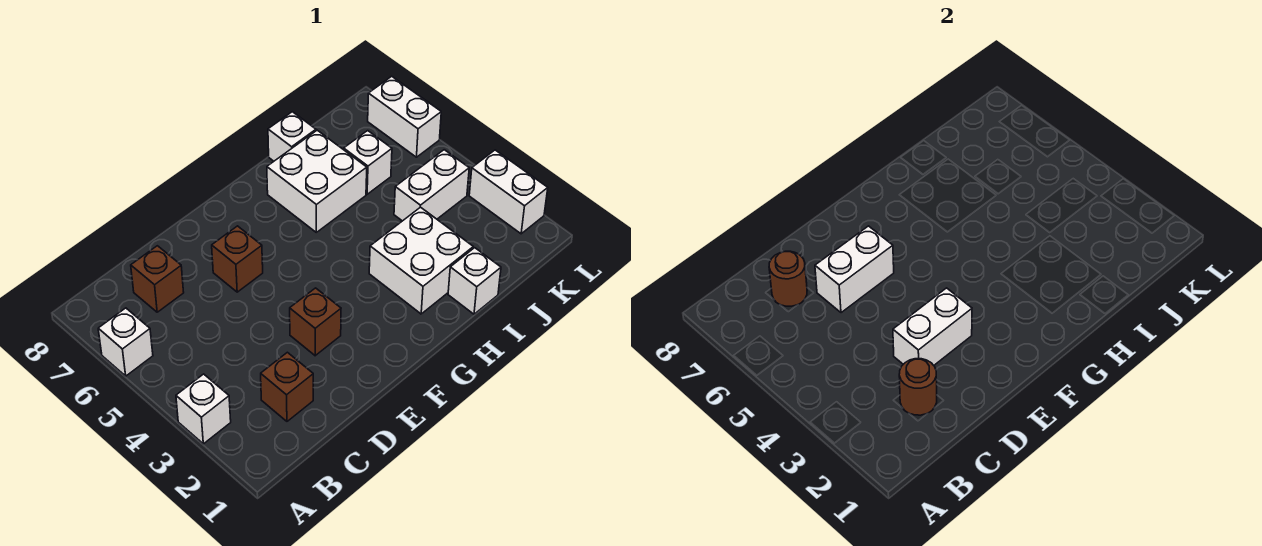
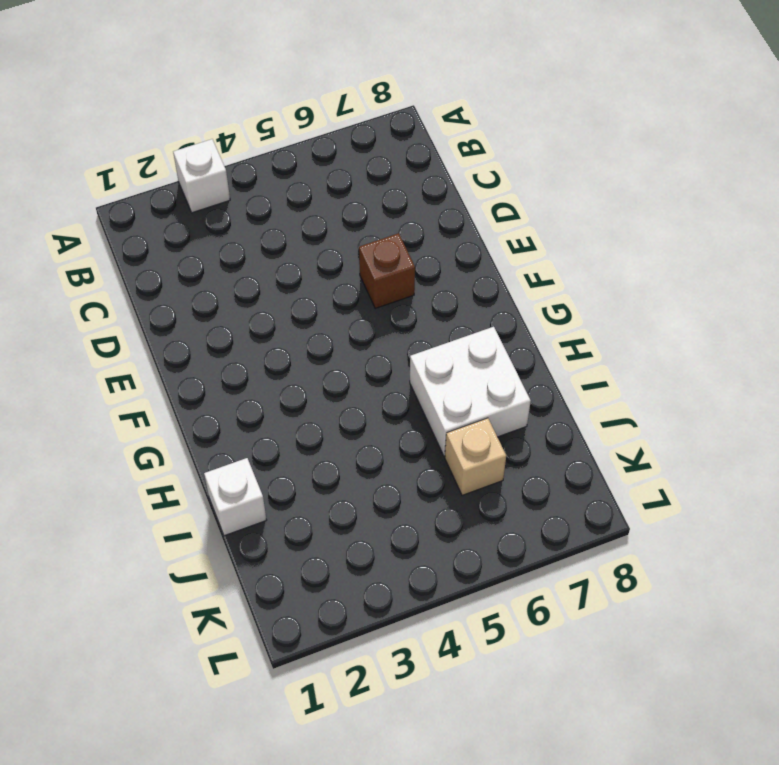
tan brick J6 level 1 -> white brick J6 level 1
none -> white brick A6 level 1
none -> brown brick C2 level 1
none -> brown brick C7 level 1

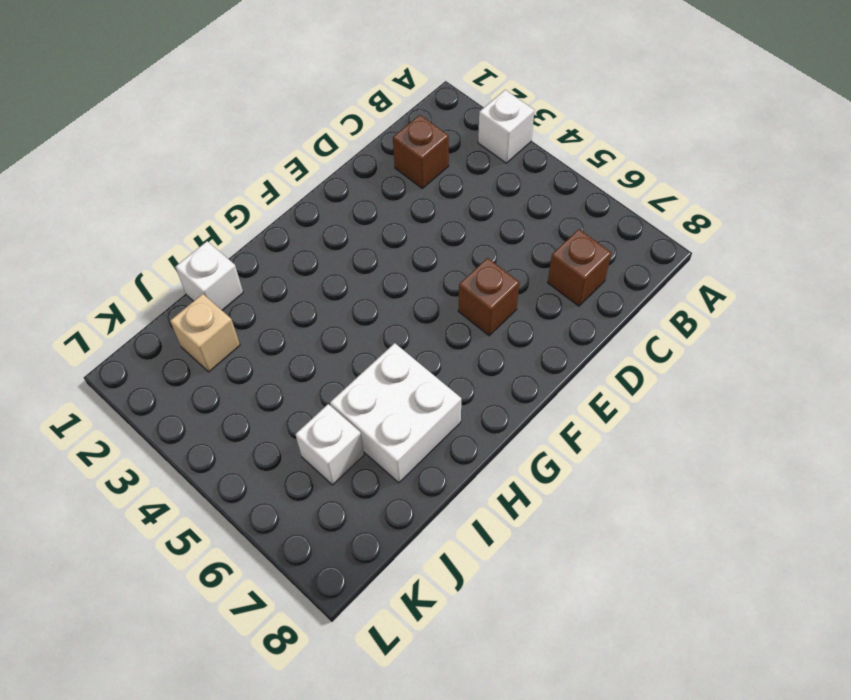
tan brick J2 level 1 -> none
none -> white brick A6 level 1
none -> brown brick E3 level 1
none -> white brick H2:I3 level 1

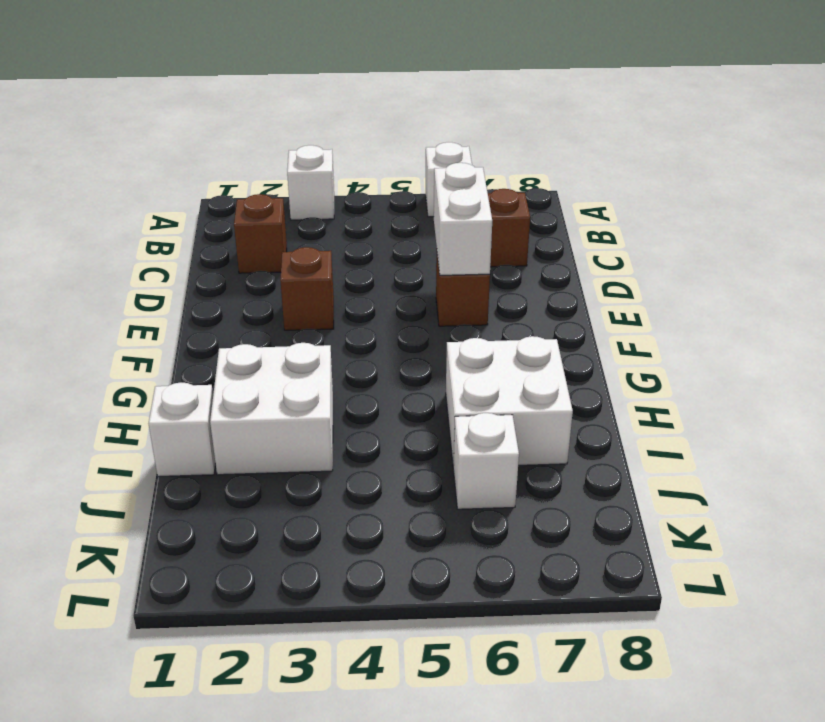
none -> white brick I8 level 1
none -> white brick J4:K4 level 1
none -> white brick L2:L3 level 1

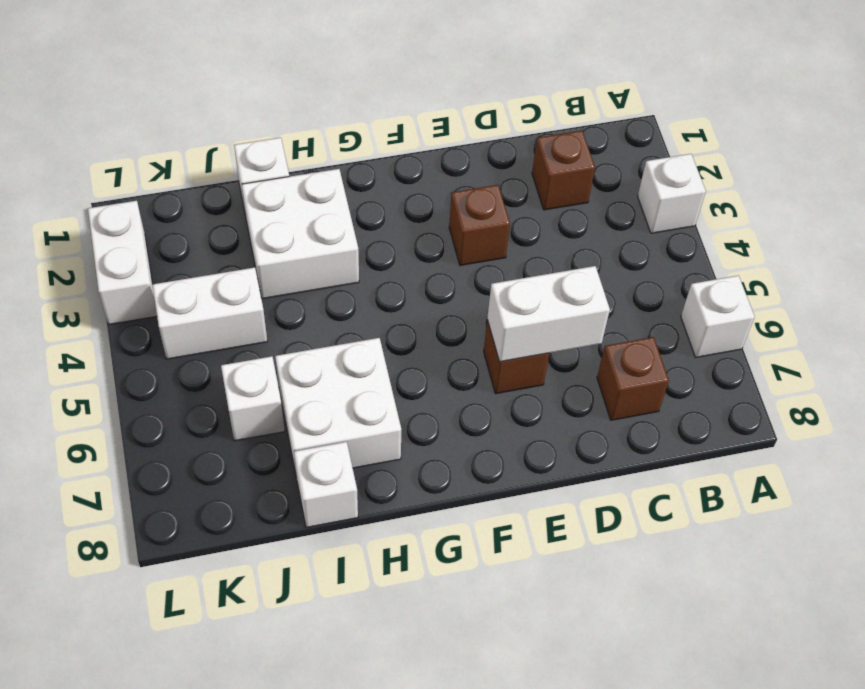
none -> white brick L6:L7 level 1
none -> brown round brick C2 level 2
none -> brown round brick C7 level 2

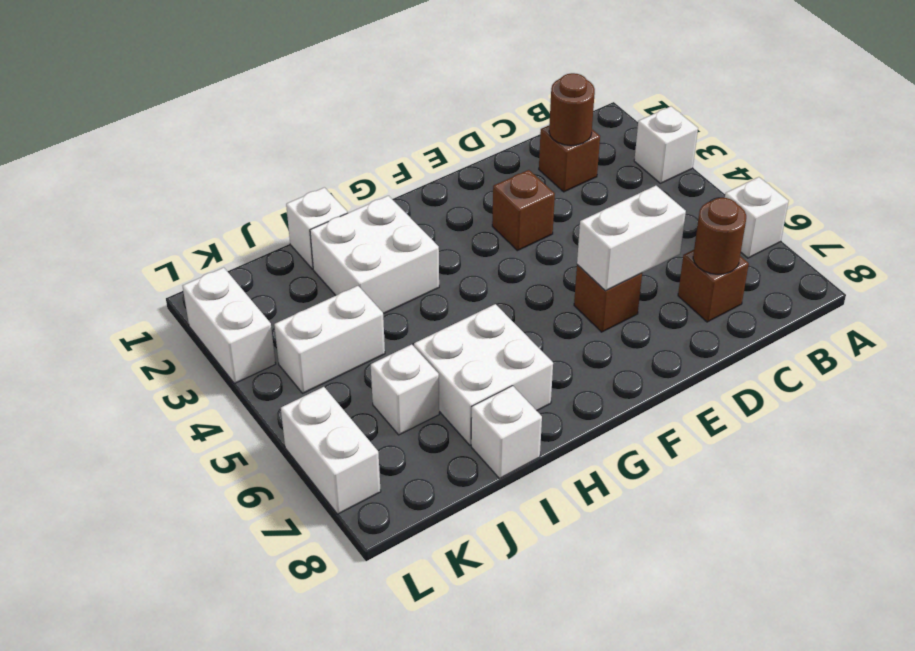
none -> white brick D3:E3 level 2

